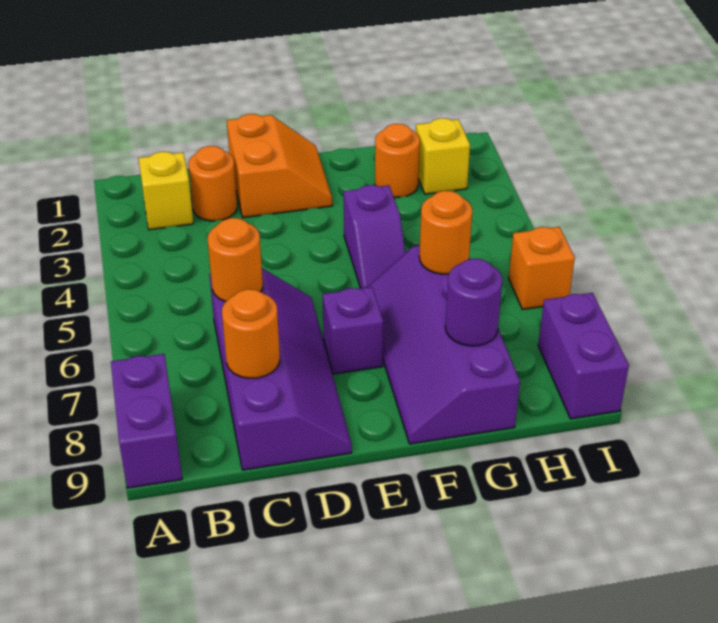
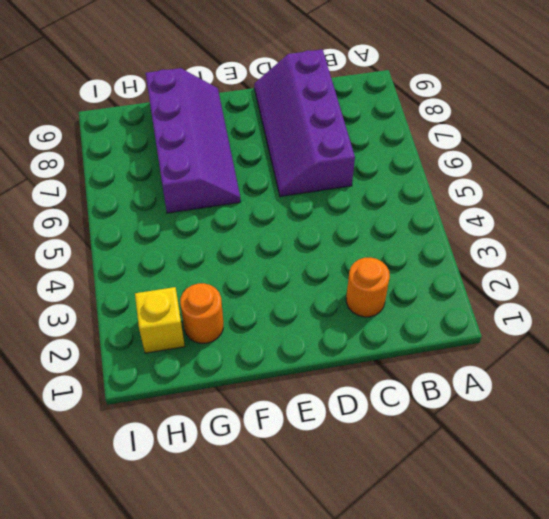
none -> purple brick A8:A9 level 1
none -> yellow brick B2 level 1
none -> orange slope D1:E2 level 1 top D

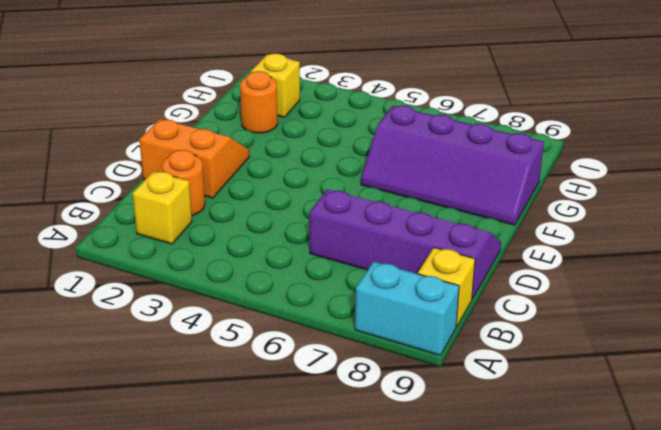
cyan brick A8:A9 level 1 -> purple brick A8:A9 level 1
yellow brick B9 level 1 -> none
none -> purple brick E7 level 1
none -> purple slope F4:F5 level 1 top 4
none -> orange brick I6 level 1

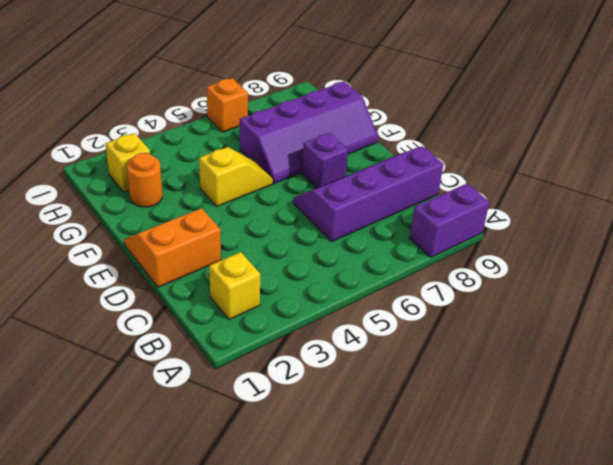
yellow slope F4:F5 level 1 top 4 -> purple slope F4:F5 level 1 top 4
none -> orange round brick C2 level 1
none -> purple brick I8:I9 level 1
none -> orange round brick C6 level 2

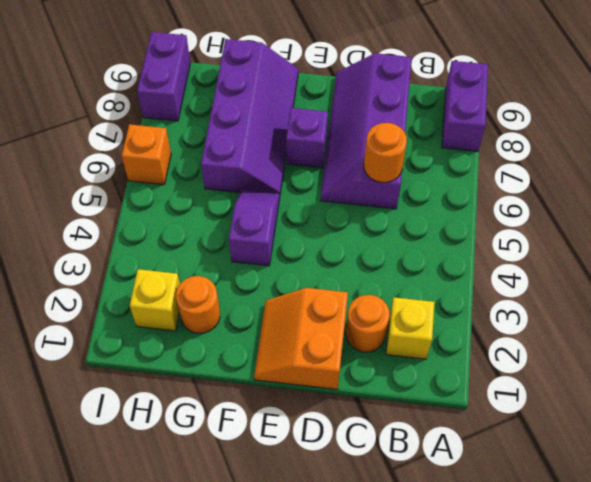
none -> orange round brick C8 level 2
none -> orange round brick G6 level 2
none -> purple round brick G8 level 2

